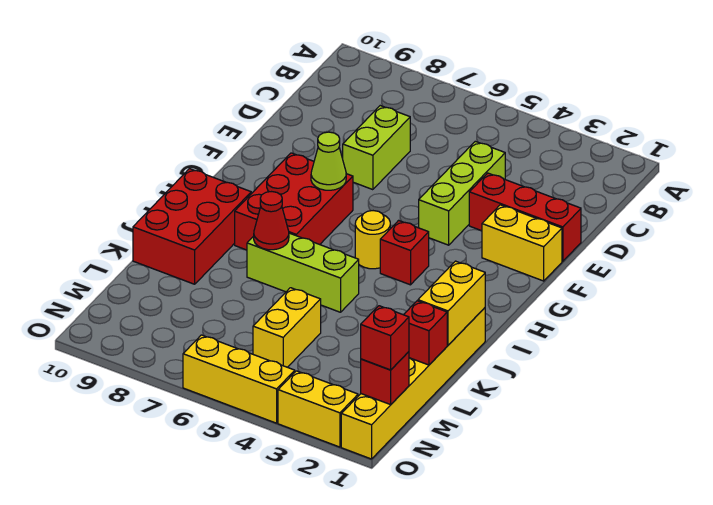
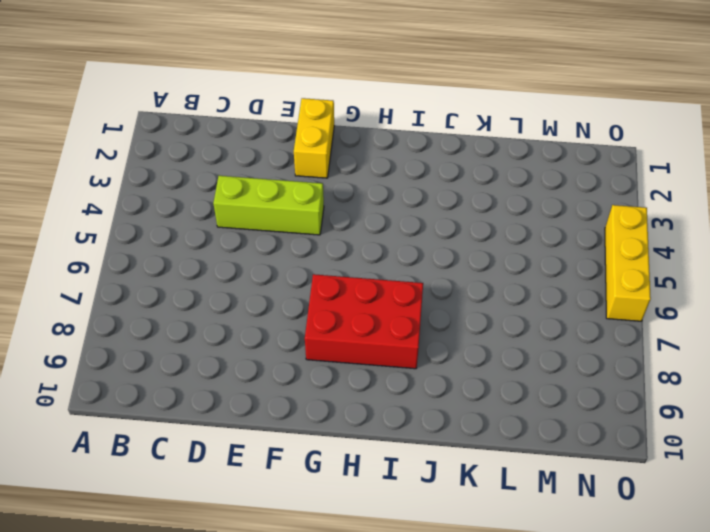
none -> lime brick D7:E7 level 1
none -> red brick E1:E3 level 1
none -> red brick H4 level 1

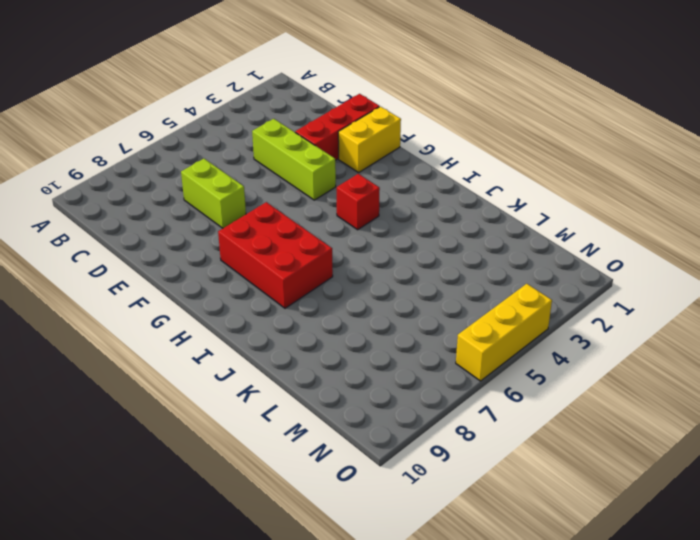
none -> yellow round brick H5 level 1
none -> red brick I9:K10 level 1
none -> yellow brick J1:O1 level 1

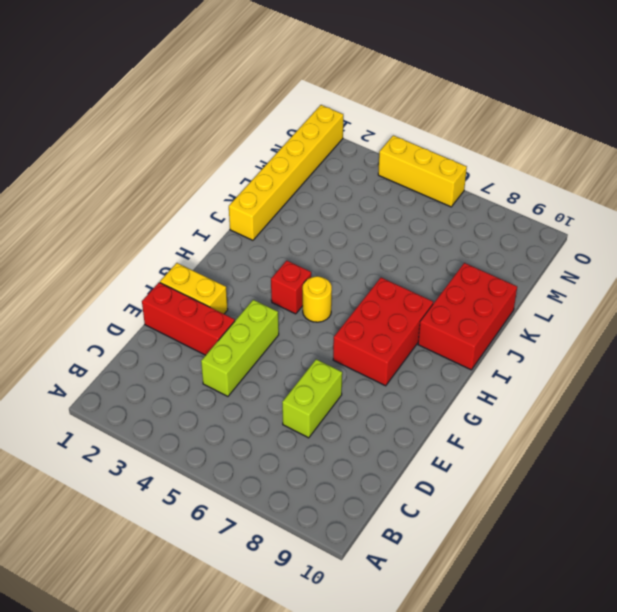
none -> lime brick J5:J7 level 1
none -> yellow brick L5:M5 level 1
none -> yellow brick O2:O3 level 1

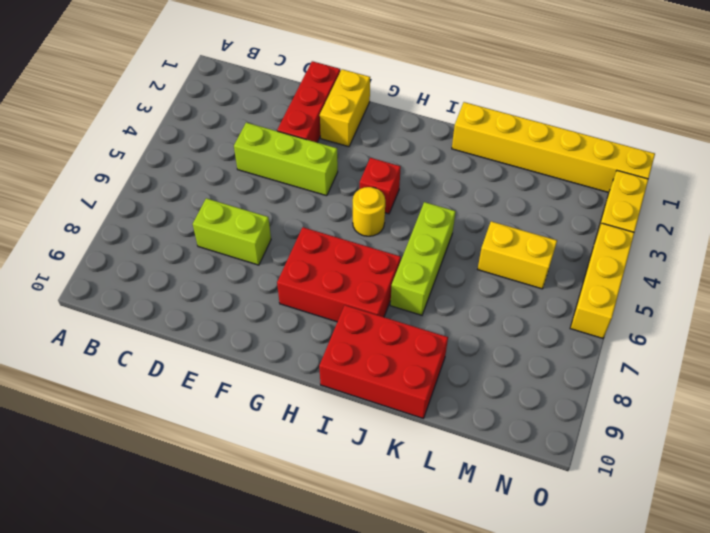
none -> lime cone G7 level 2
none -> yellow brick J1:K1 level 2
none -> red cone J7 level 2

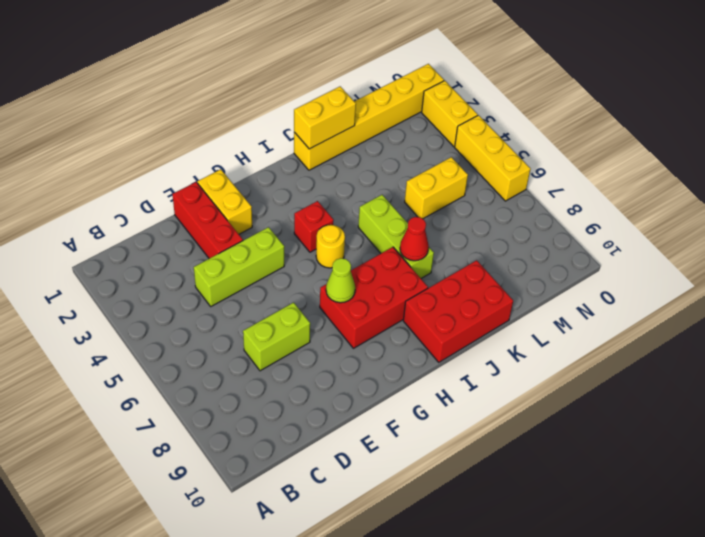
none -> red brick L1 level 2
none -> red brick N1 level 2
none -> red brick N1 level 3

